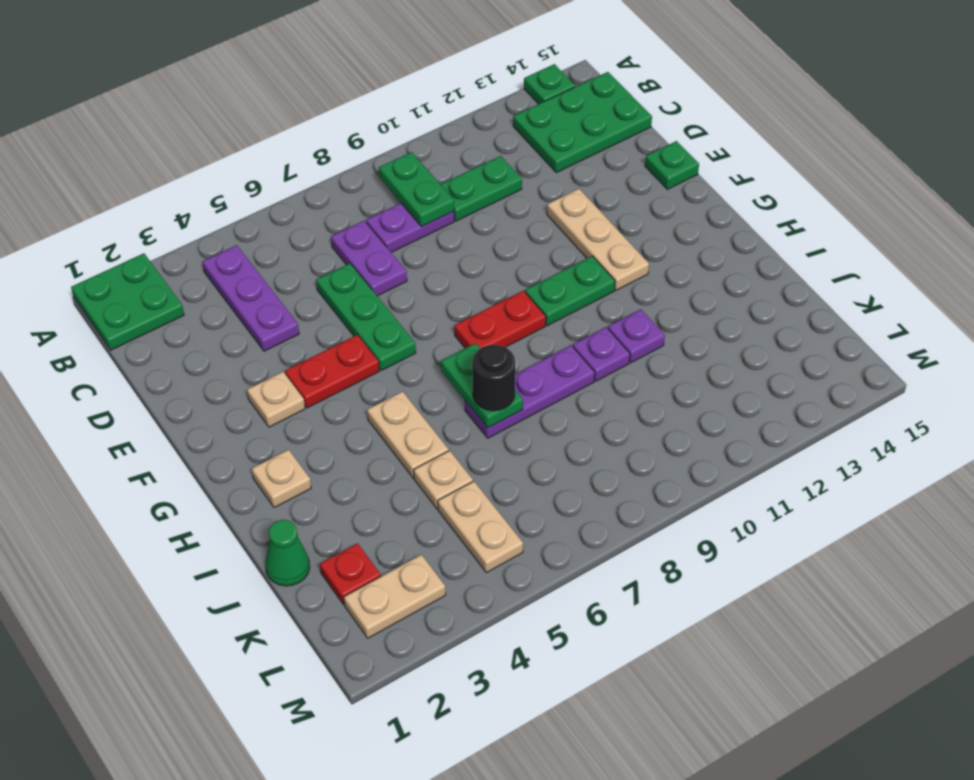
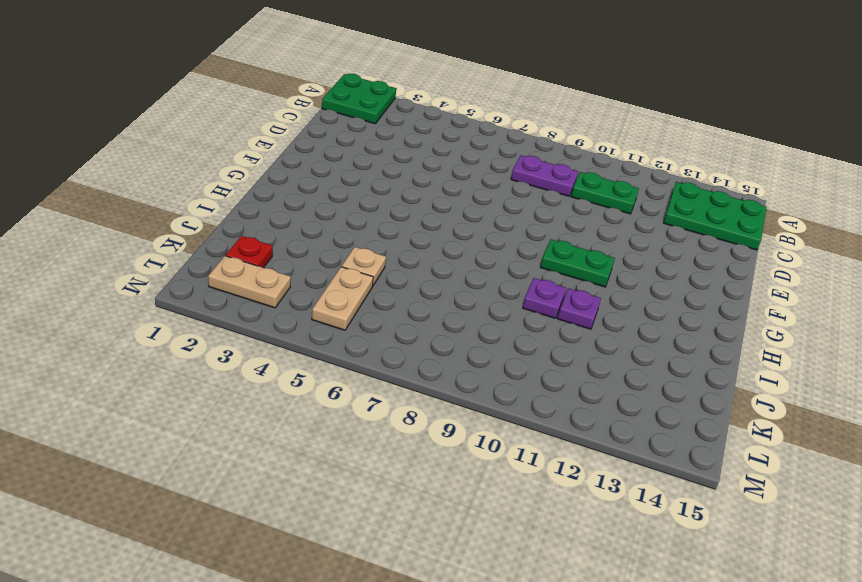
none -> green plate A14 level 1
none -> purple plate B4:D4 level 1
none -> purple plate C7:D7 level 1

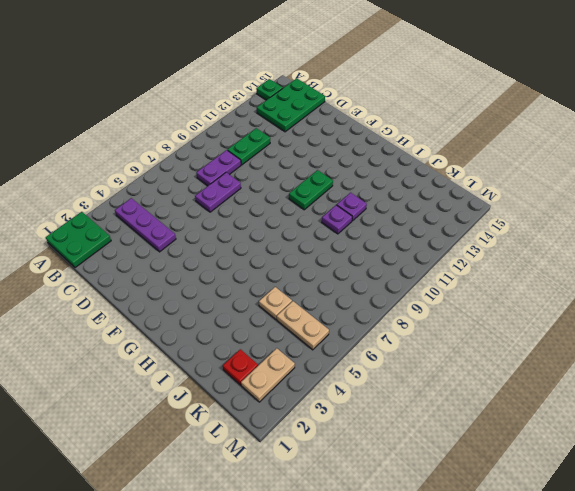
purple plate D7:D8 level 1 -> purple plate C7:D7 level 1
none -> green plate D6:F6 level 1
none -> tan plate E12:G12 level 1
none -> green plate E15 level 1

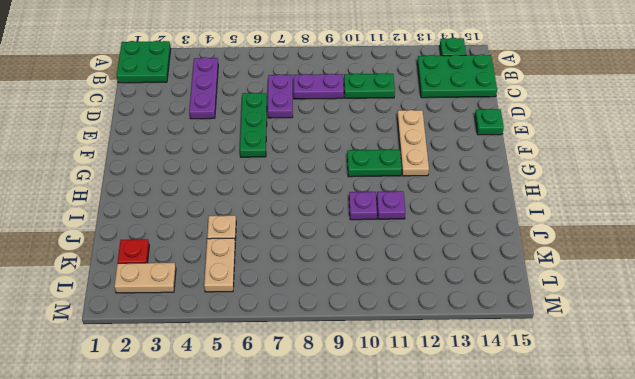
none -> tan plate F3 level 1
none -> red plate F4:F5 level 1
none -> red plate G8:G9 level 1

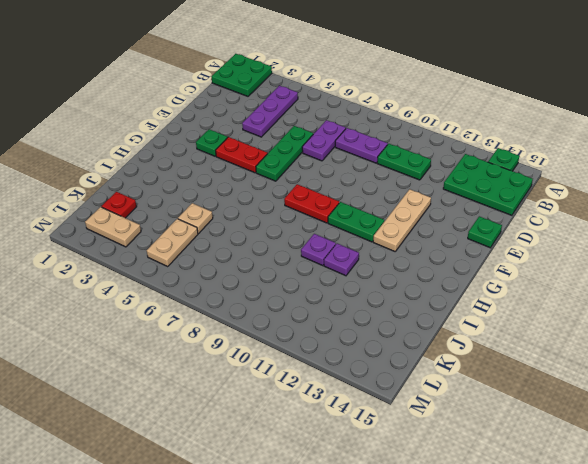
green plate F3 level 1 -> tan plate F3 level 1
none -> tan plate H2 level 1
none -> tan plate H5:I5 level 1
none -> purple plate I7:I9 level 1

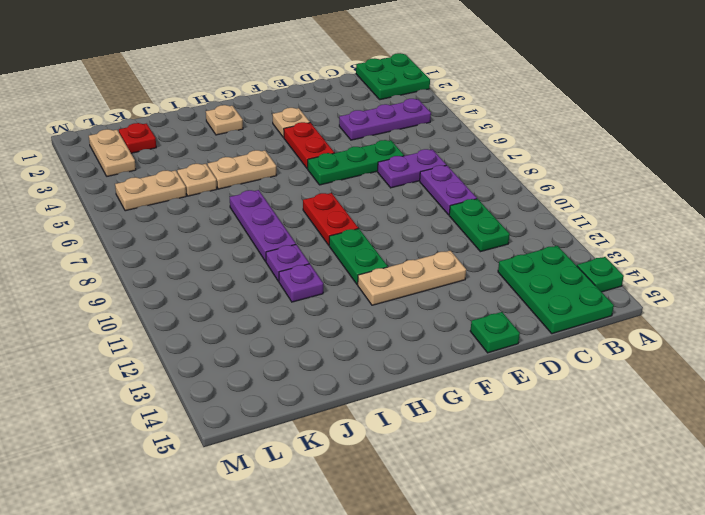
none -> green cone J1 level 1
none -> green plate B9:C9 level 2
none -> green plate H7:I7 level 2

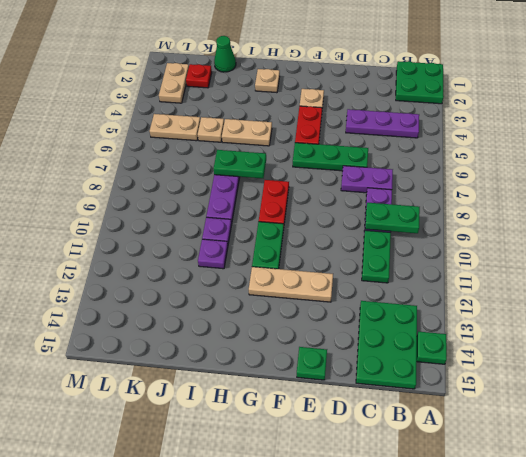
none -> black round brick I7 level 3

